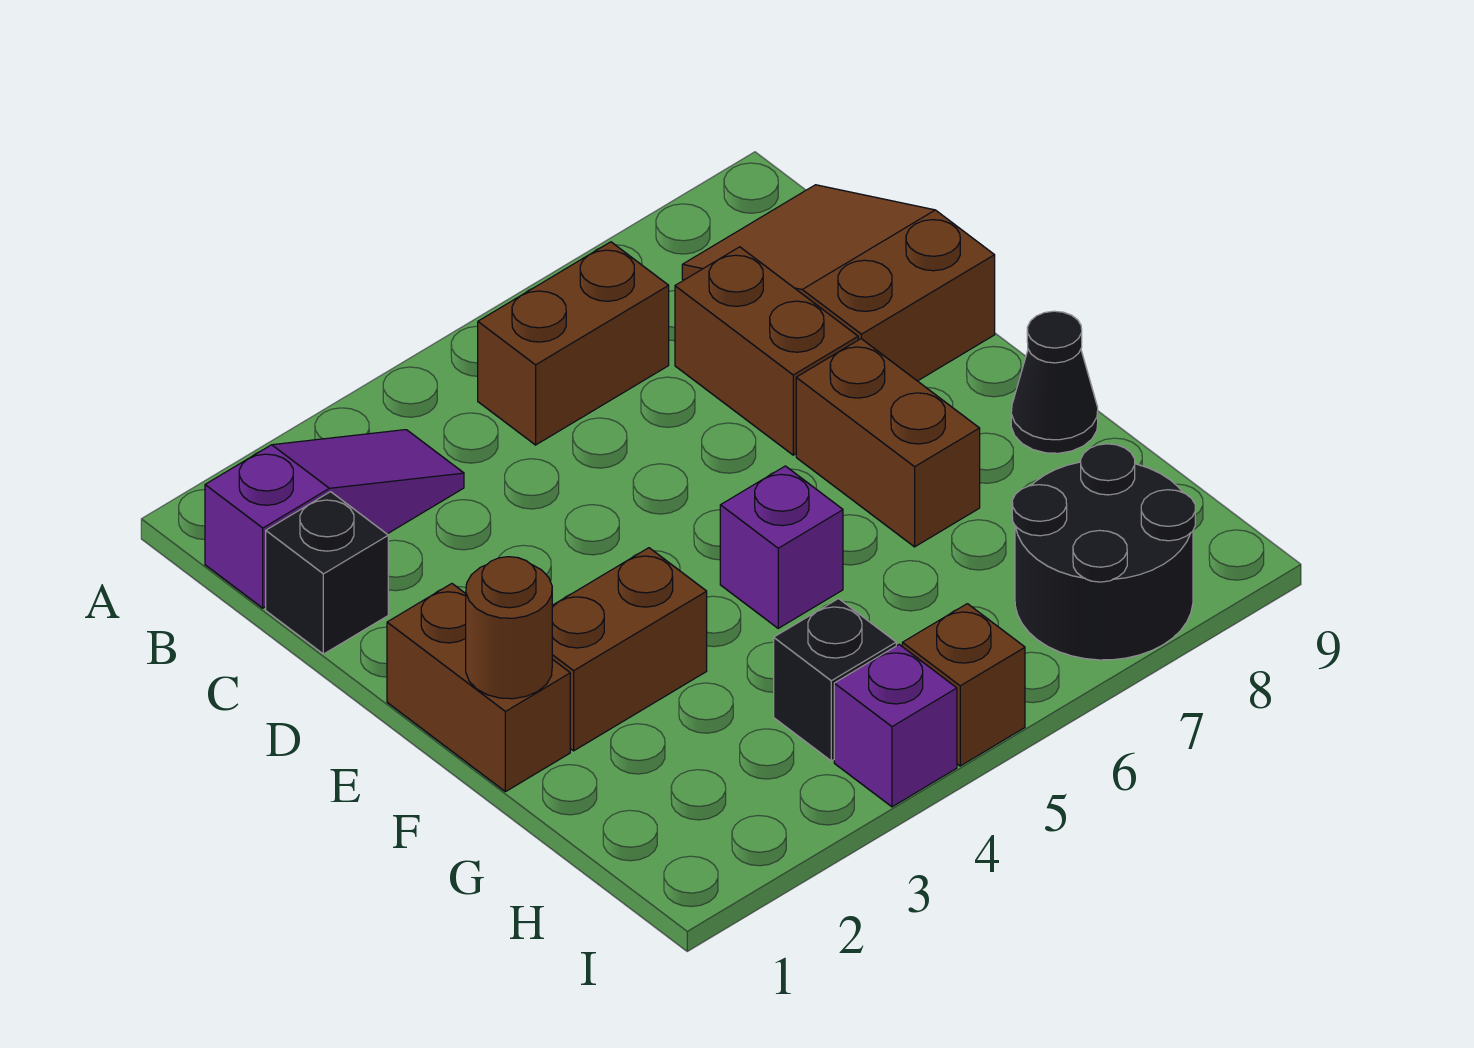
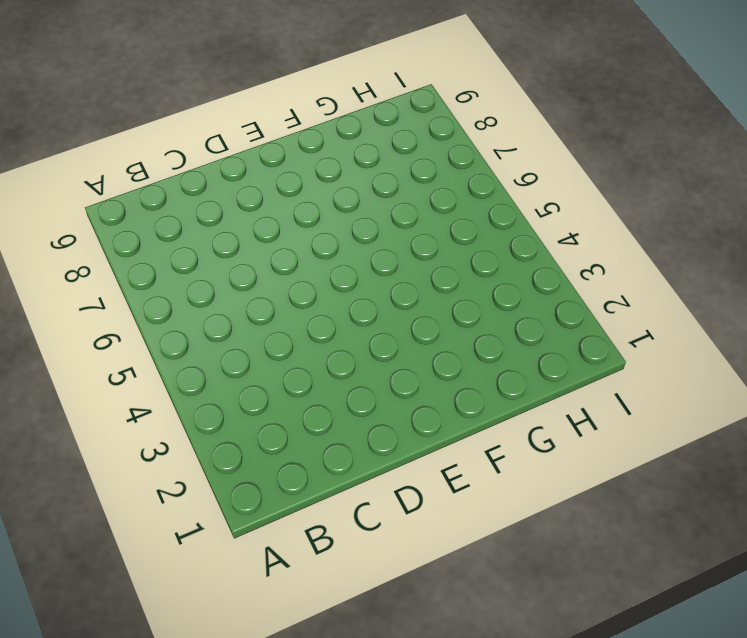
none -> purple slope B1:B3 level 1 top 1
none -> brown brick B5:B6 level 1
none -> brown slope B8:D9 level 1 top D

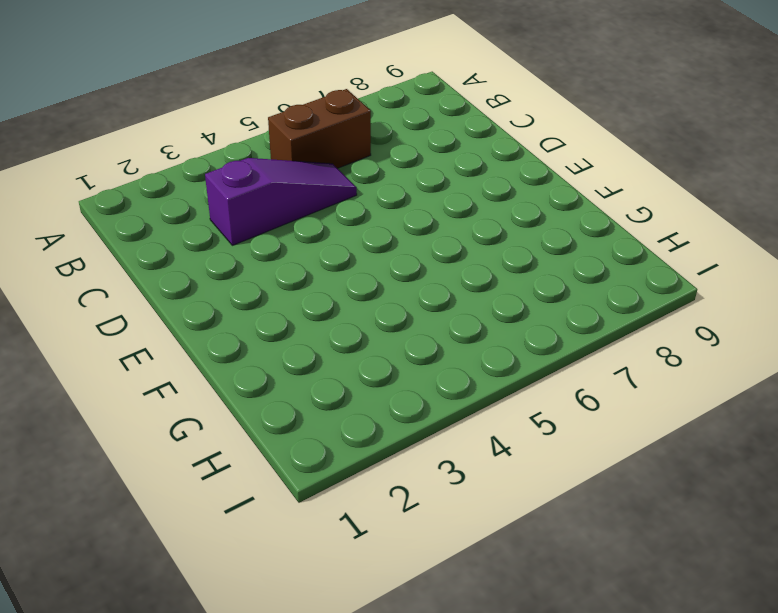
purple slope C3:C5 level 1 top 3 -> purple slope B1:B3 level 1 top 1
none -> brown slope B8:D9 level 1 top D
none -> black brick C1 level 1
none -> brown brick C7:D7 level 1

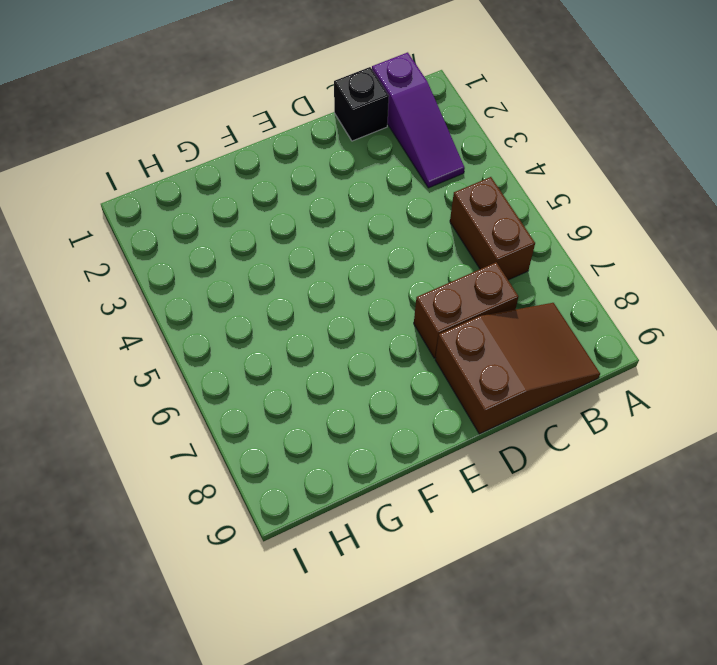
none -> brown brick E1:F1 level 1
none -> brown brick E7:F7 level 1
none -> brown brick F2:F3 level 1

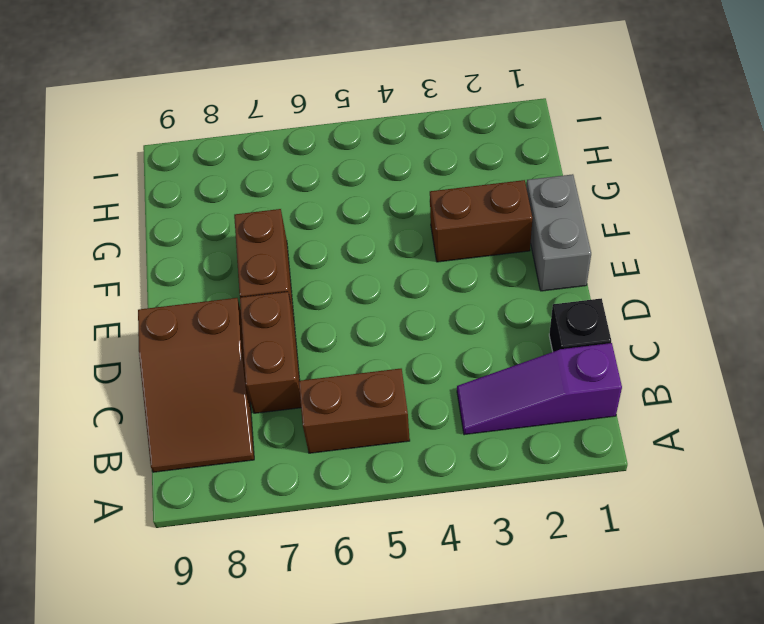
grey brick E1:F1 level 1 -> brown brick E1:F1 level 1
none -> purple brick F5 level 1
none -> black cone F9 level 1
none -> black brick H4 level 1

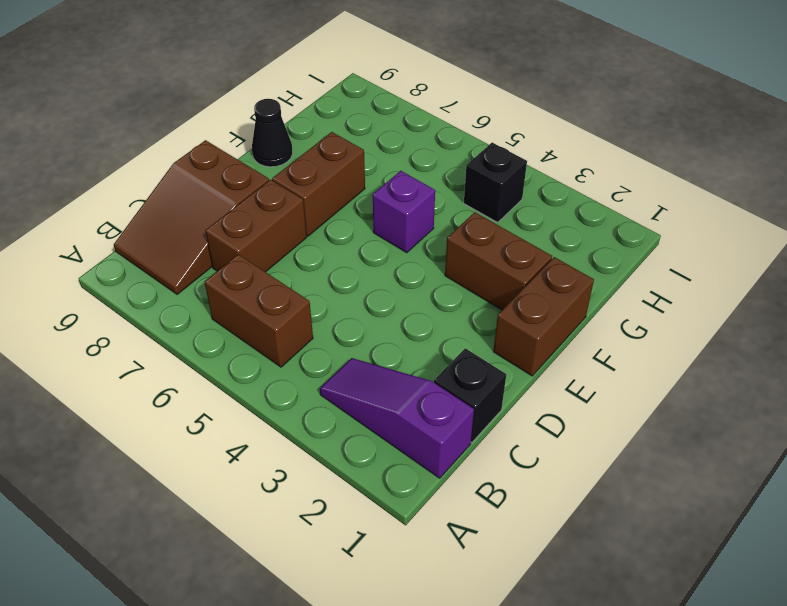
none -> black round brick H7:I8 level 1
none -> purple brick I4 level 1
none -> brown brick I5 level 1

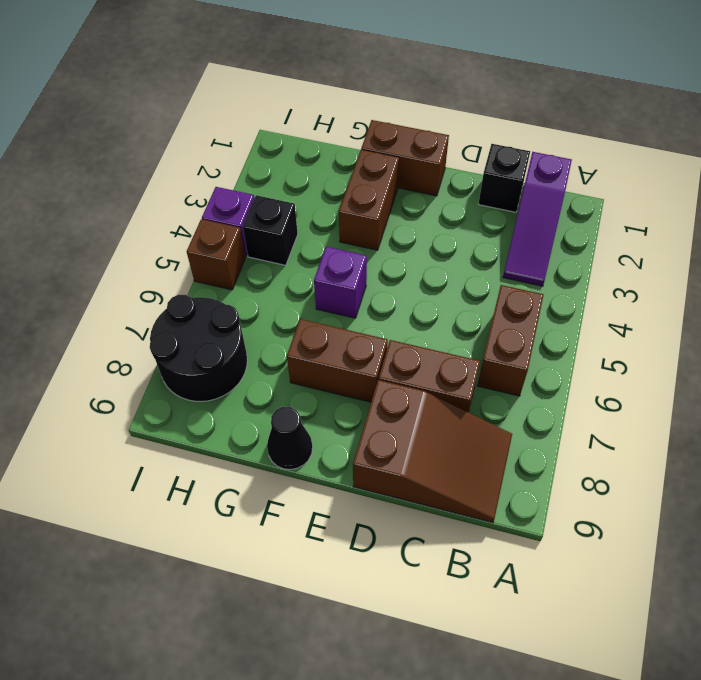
none -> brown round brick F1 level 2

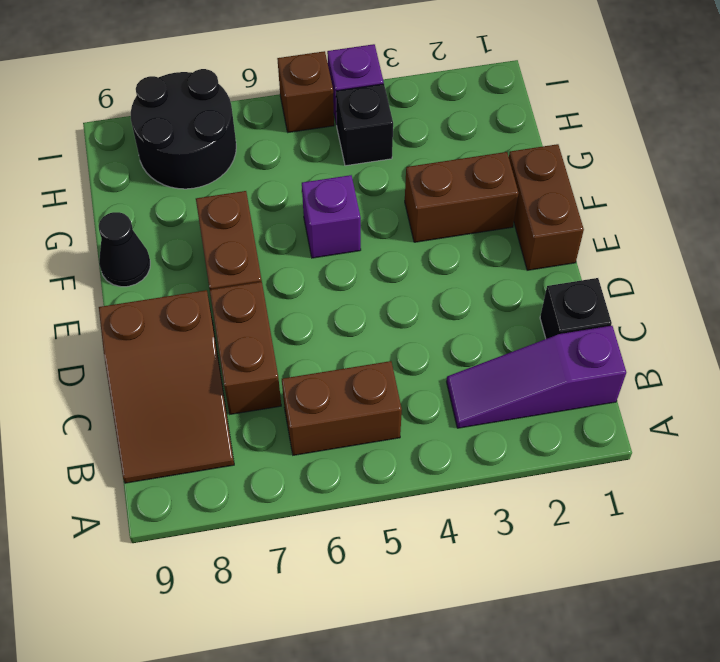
none -> brown round brick F1 level 2

